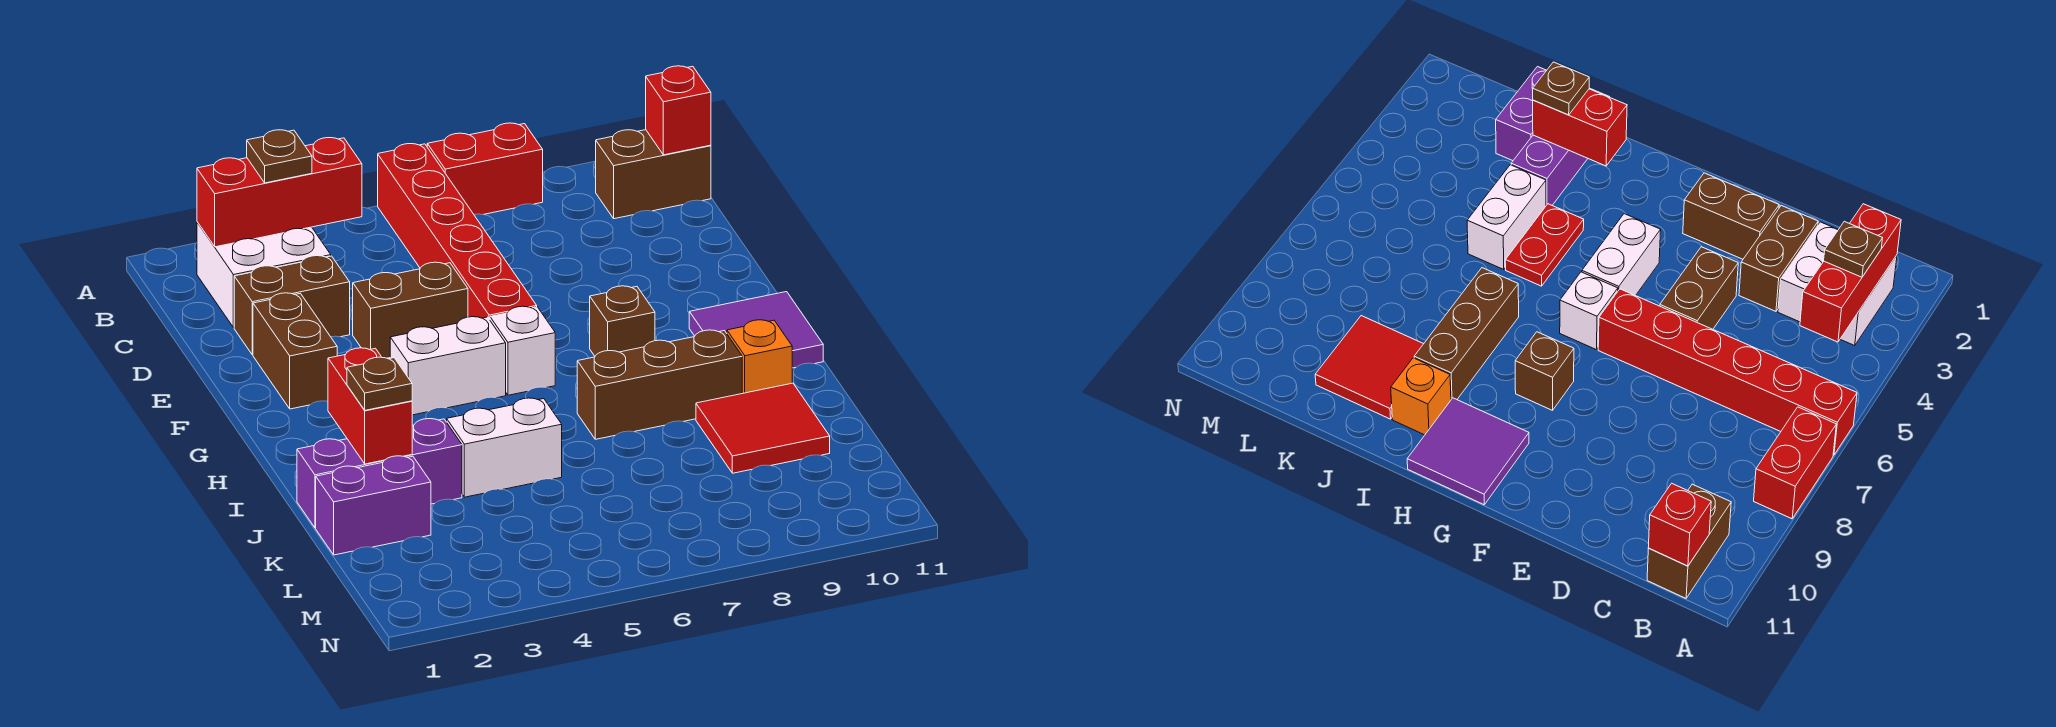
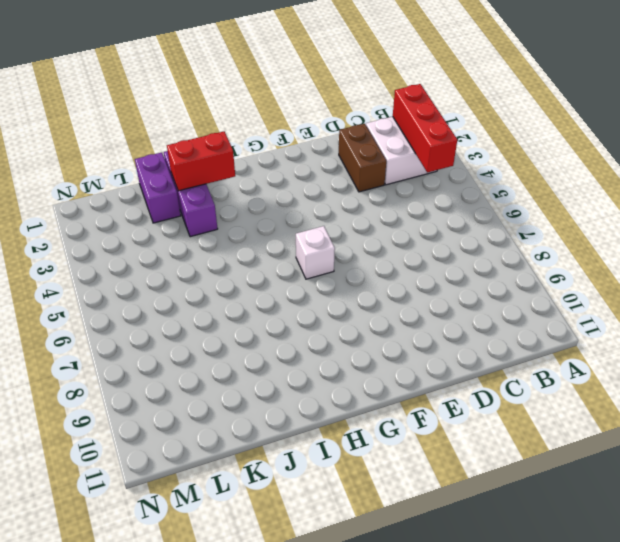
none -> red brick A6:F6 level 1
none -> red brick A7:A8 level 1
none -> brown brick B10:B11 level 1

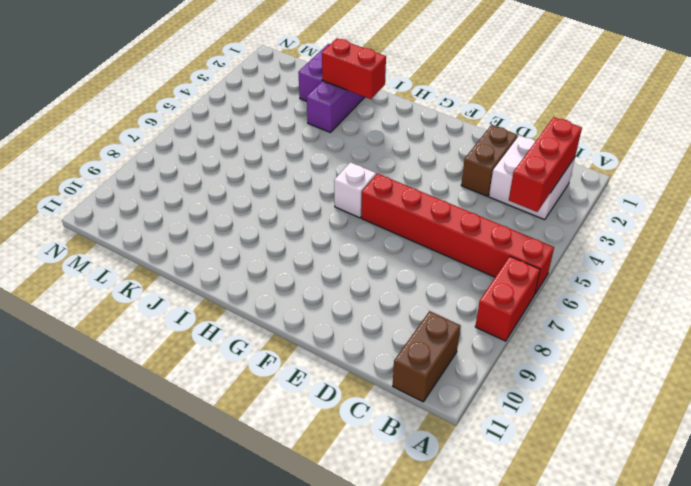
none -> brown brick E2:F2 level 1
none -> brown brick E4:E5 level 1
none -> white brick G4:G5 level 1

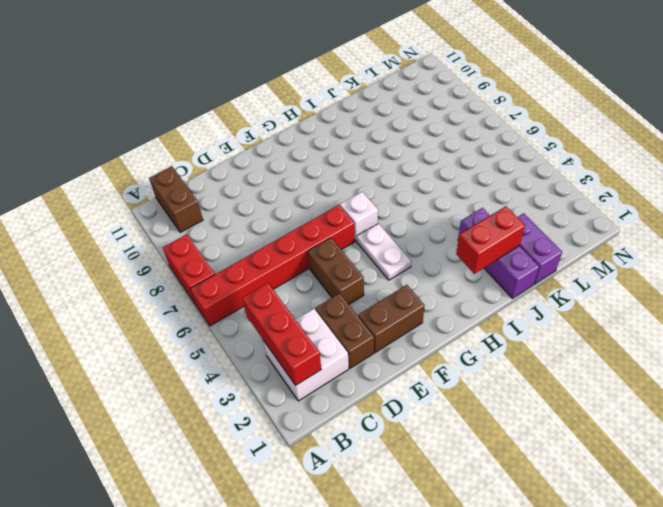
white plate G4:G5 level 1 -> white brick G4:G5 level 1
none -> brown brick G8 level 1
none -> purple tile G10:H11 level 1
none -> red plate I4:I5 level 1

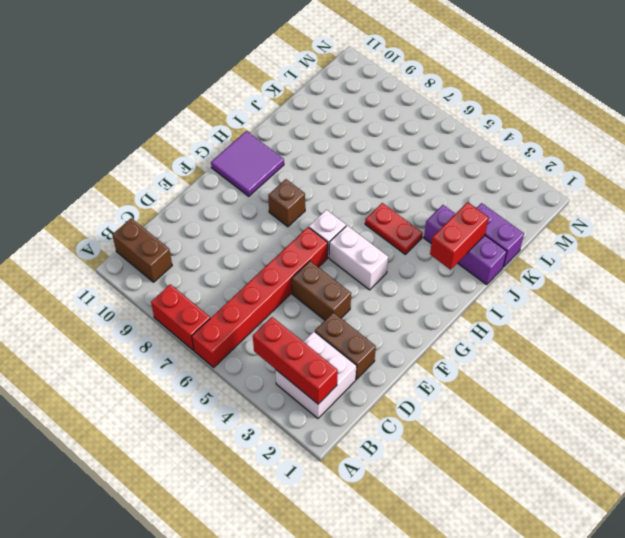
none -> brown brick E2:F2 level 1
none -> brown brick I7:I9 level 1
none -> orange brick I10 level 1

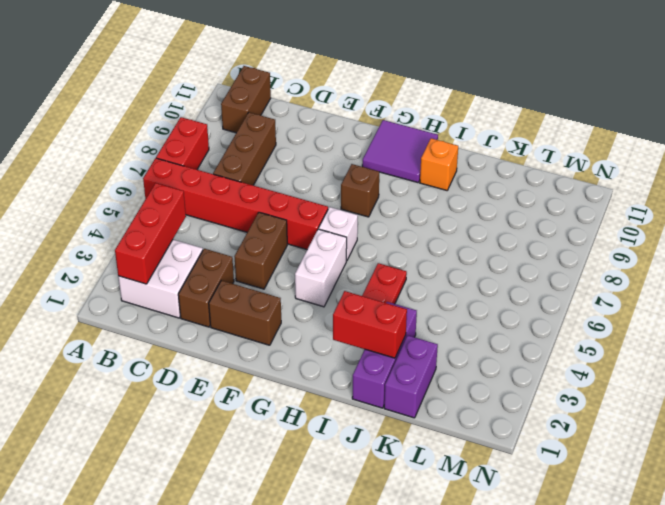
brown brick C7:C9 level 1 -> brown brick I7:I9 level 1
none -> white brick J4:J5 level 1
none -> red tile J9:K10 level 1
none -> red brick B11 level 2

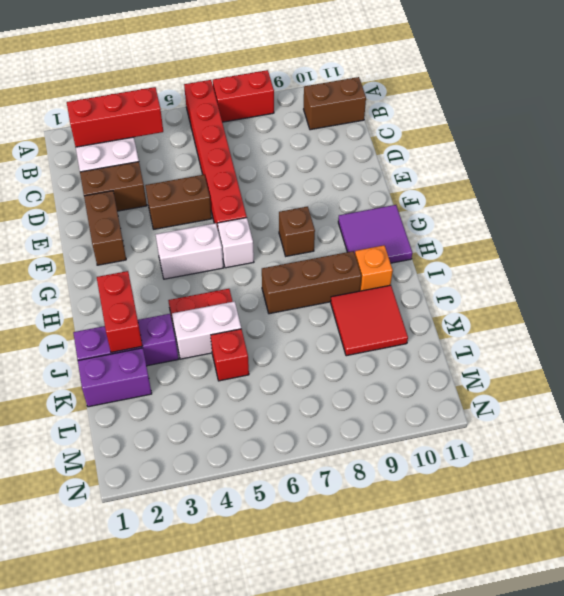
red brick K5 level 1 -> red brick B11 level 2
none -> brown plate B3 level 3
none -> brown plate J2 level 3

